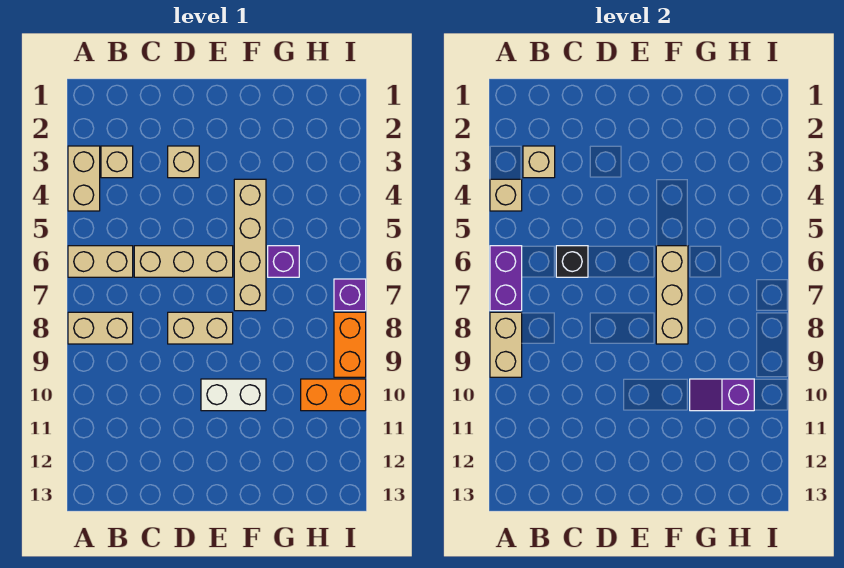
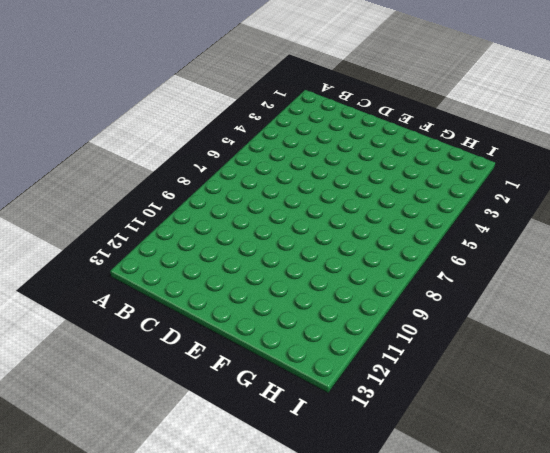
none -> tan brick A3:A4 level 1
none -> tan brick A6:B6 level 1
none -> tan brick A8:B8 level 1

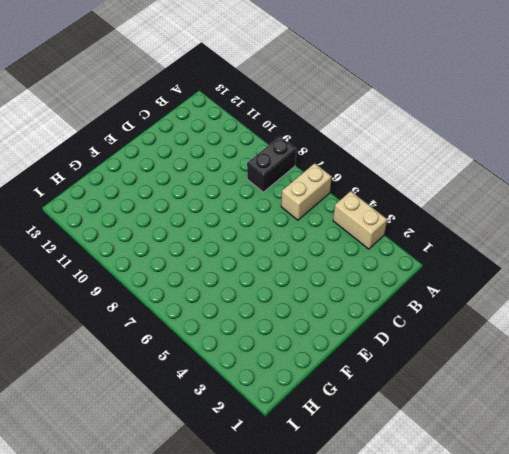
black brick A8:B8 level 1 -> tan brick A8:B8 level 1
none -> tan brick B3 level 1
none -> tan brick C6:E6 level 1
none -> tan brick D3 level 1

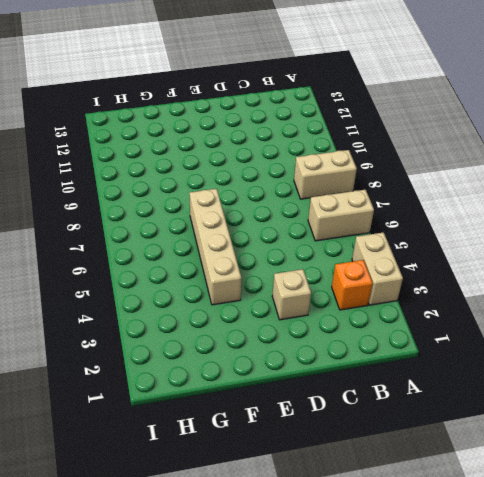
orange brick B3 level 1 -> tan brick B3 level 1
none -> tan brick C6:E6 level 1
none -> tan brick D8:E8 level 1
none -> white brick E10:F10 level 1

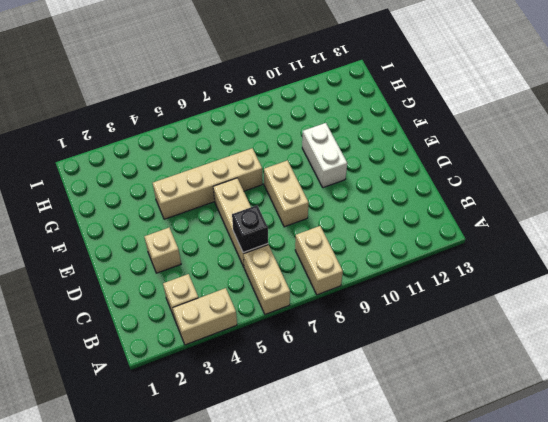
none -> purple brick G6 level 1
none -> orange brick H10:I10 level 1
none -> purple brick I7 level 1

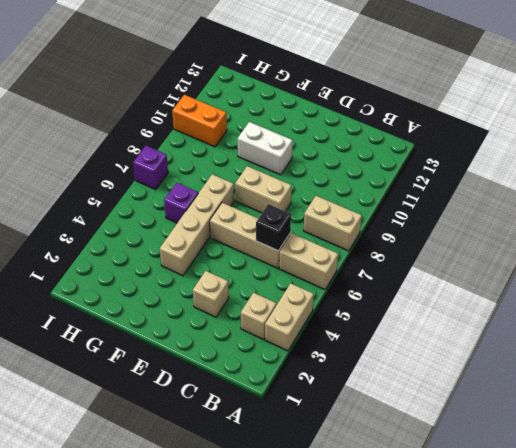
none -> orange brick I8:I9 level 1
none -> tan brick A4 level 2
none -> purple brick A6:A7 level 2

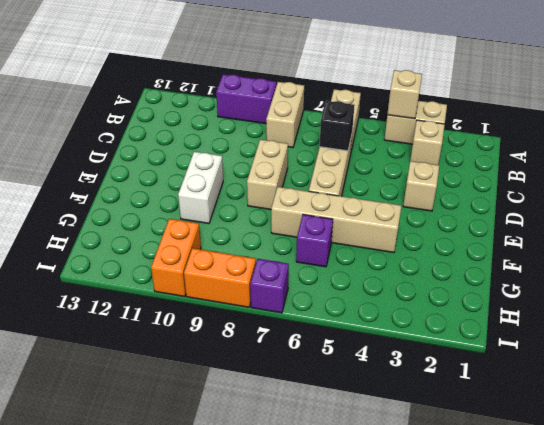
purple brick A9:A10 level 1 -> purple brick A6:A7 level 2
none -> tan brick A8:A9 level 2
none -> tan brick B3 level 2
none -> tan brick F6:F8 level 2

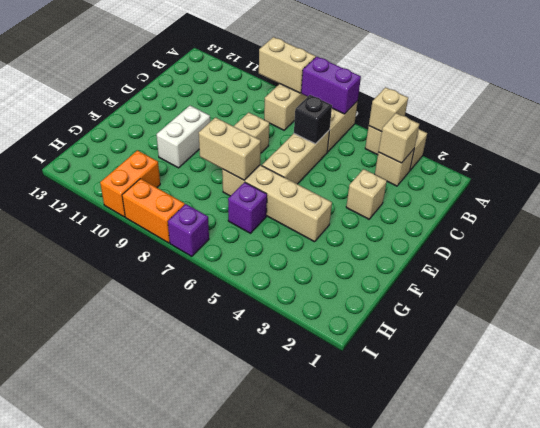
tan brick F7:F8 level 2 -> tan brick F6:F8 level 2
none -> purple slope G10:H10 level 2 top H

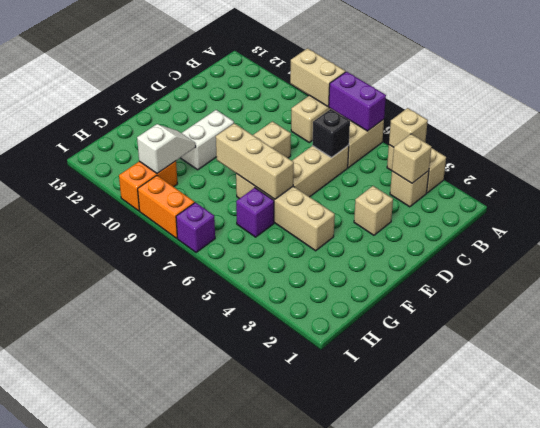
white slope G10:H10 level 2 top H -> purple slope G10:H10 level 2 top H

